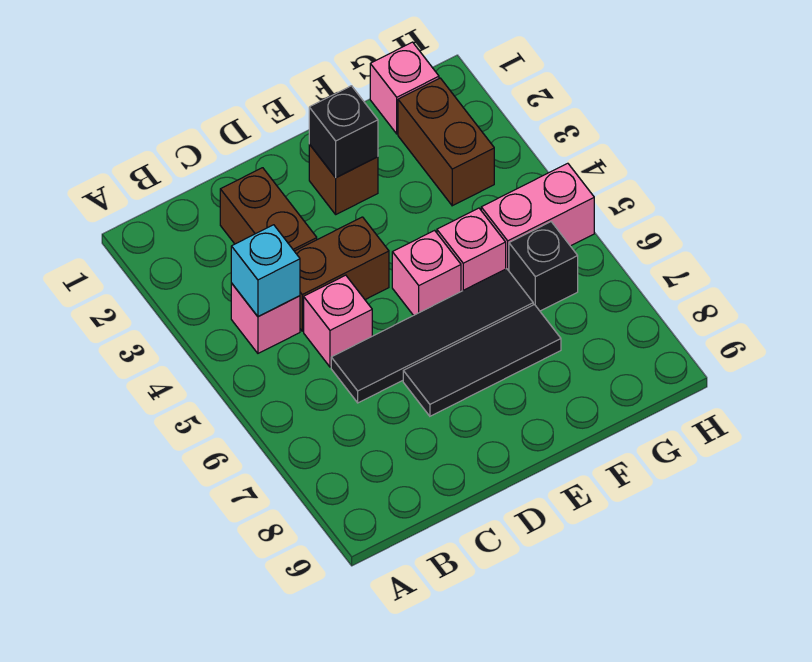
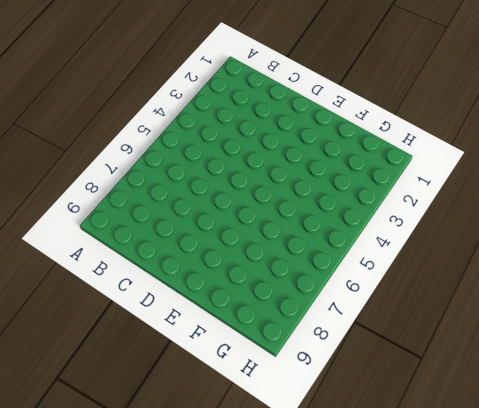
none -> pink brick B4 level 1
none -> brown brick C2:C3 level 1
none -> brown brick C4:D4 level 1

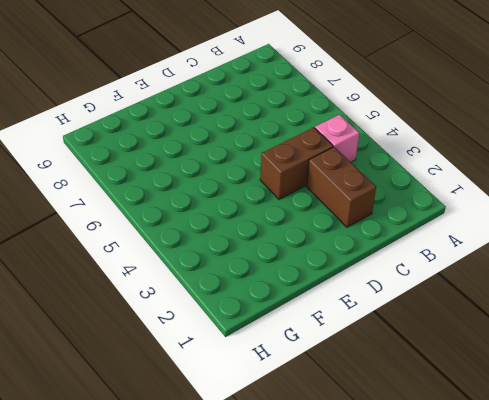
none -> pink brick C5 level 1
none -> black tile C6:F6 level 1
none -> black tile D7:F7 level 1

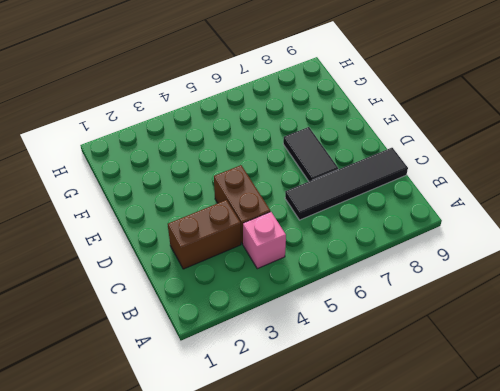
black tile C6:C9 level 1 -> black tile C6:F6 level 1
black tile D7:E7 level 1 -> black tile D7:F7 level 1
none -> pink brick C5 level 1
none -> brown brick E2 level 1
none -> pink brick E5 level 1

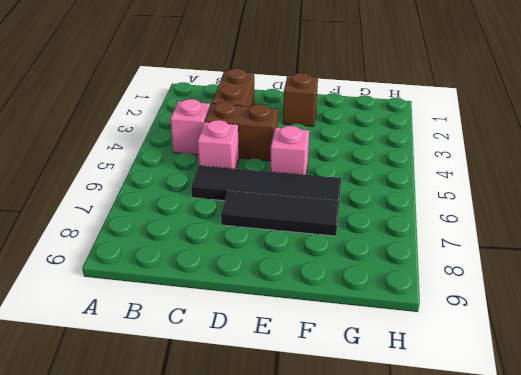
none -> pink brick F5 level 1
none -> pink brick G1 level 1
none -> brown brick G2:G3 level 1

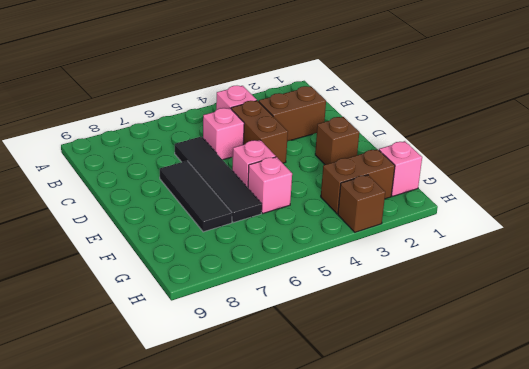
brown brick H3 level 1 -> none
none -> pink brick G5:H5 level 1
none -> black brick G6 level 1
none -> cyan brick B4 level 2

